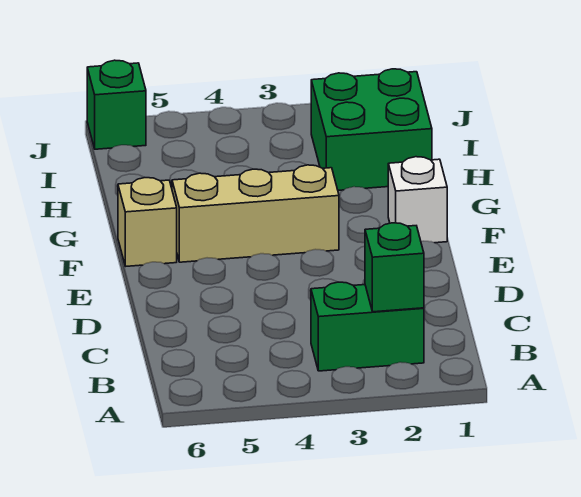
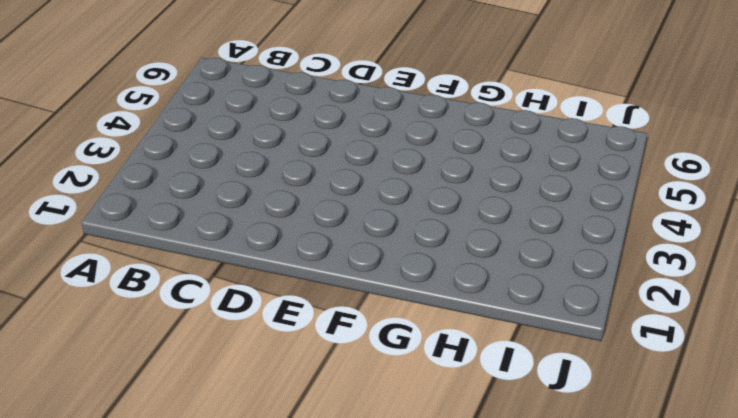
none -> green brick B2:B3 level 1
none -> white brick F1 level 1

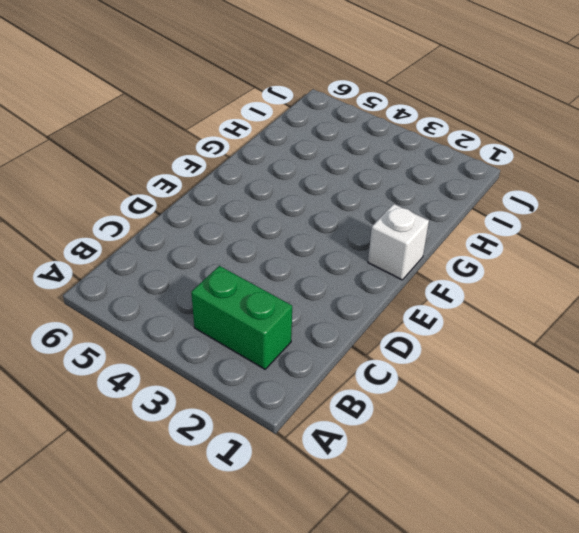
none -> tan brick F3:F5 level 1
none -> tan brick F6 level 1

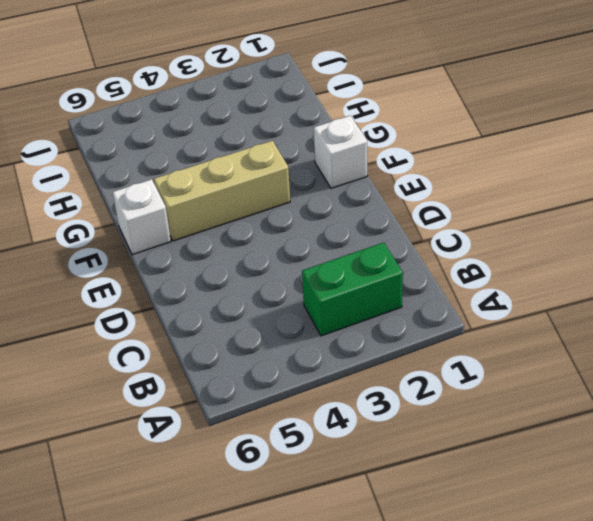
white brick F6 level 1 -> tan brick F6 level 1
none -> green brick H1:I2 level 1
none -> green brick J6 level 1

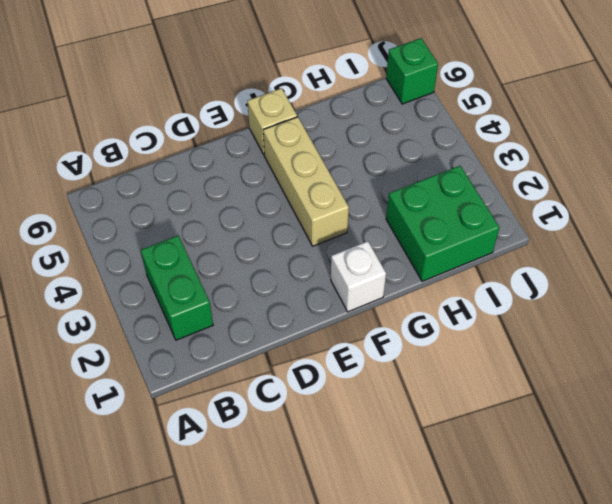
none -> green brick B2 level 2

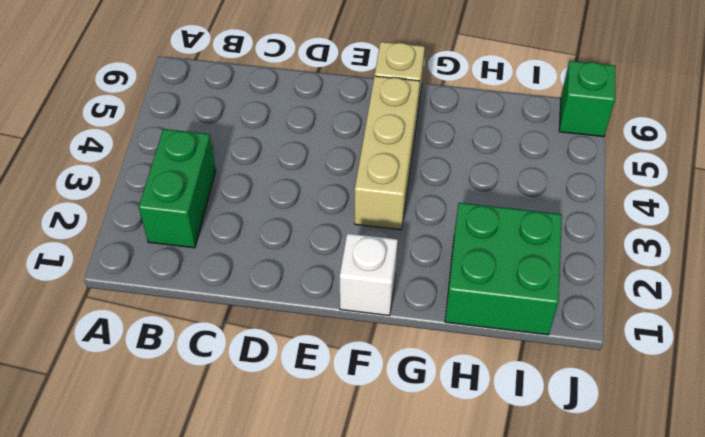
none -> green brick B2 level 2

